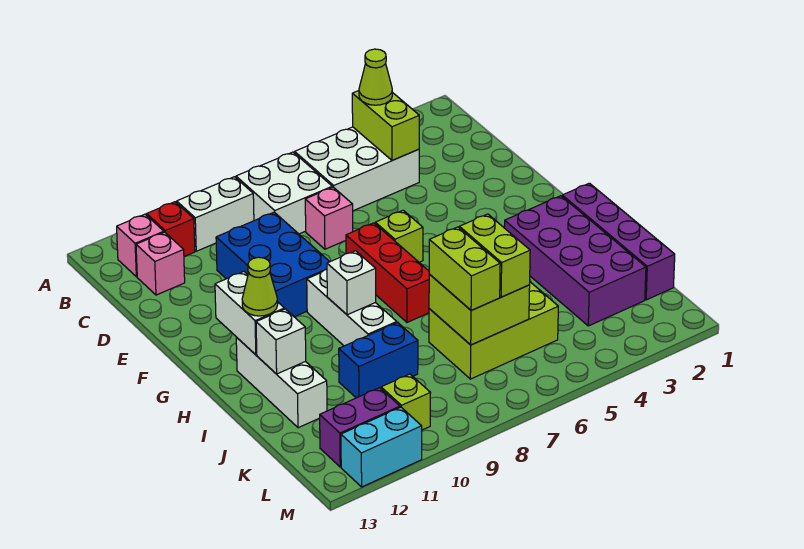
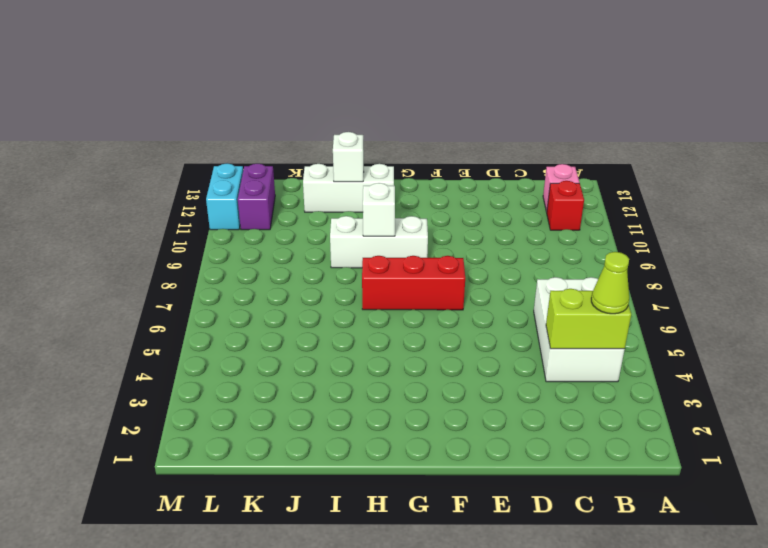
none -> white brick B7:C8 level 1
none -> white brick B9:B10 level 1
none -> pink brick C12 level 1

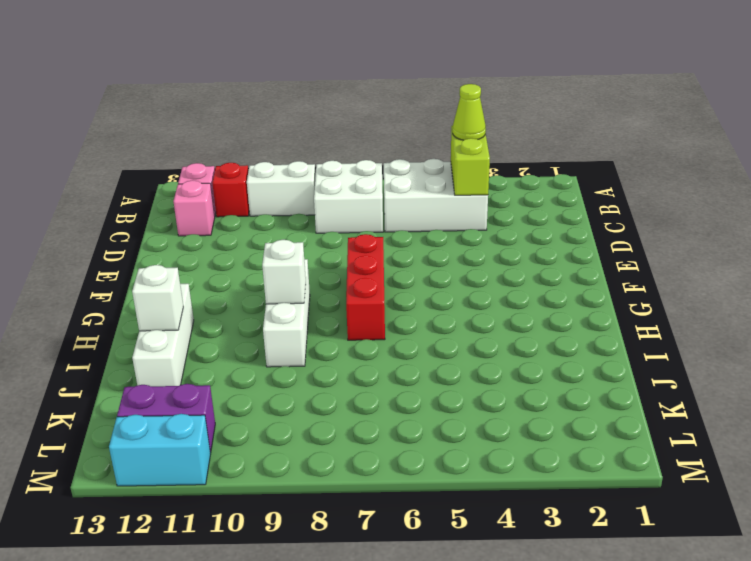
none -> pink brick D7 level 1
none -> blue brick D9:F10 level 1
none -> lime brick F6 level 1

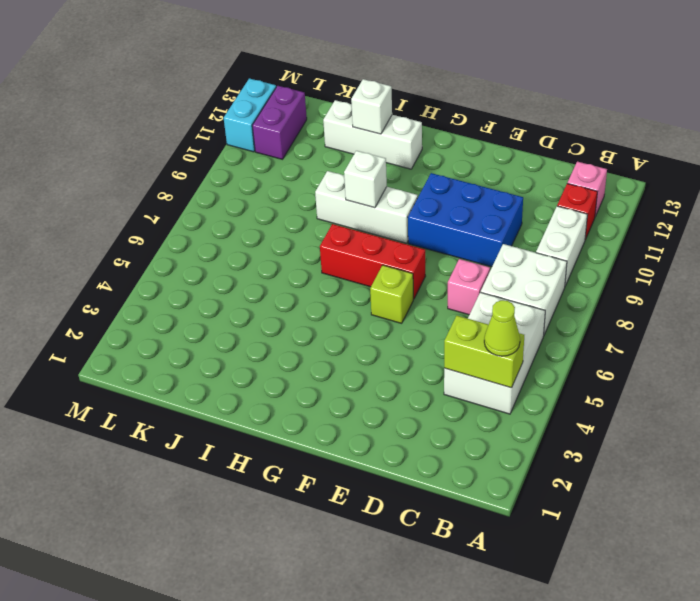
none -> pink brick C12 level 1
none -> purple brick H1:K1 level 1
none -> purple brick H2:K3 level 1

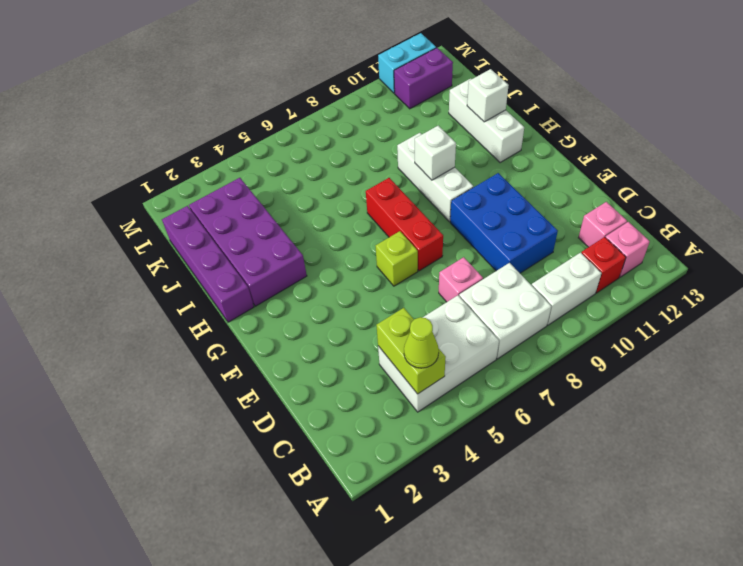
none -> lime brick J5:K7 level 1
none -> blue brick J9:J10 level 1
none -> lime brick L10 level 1

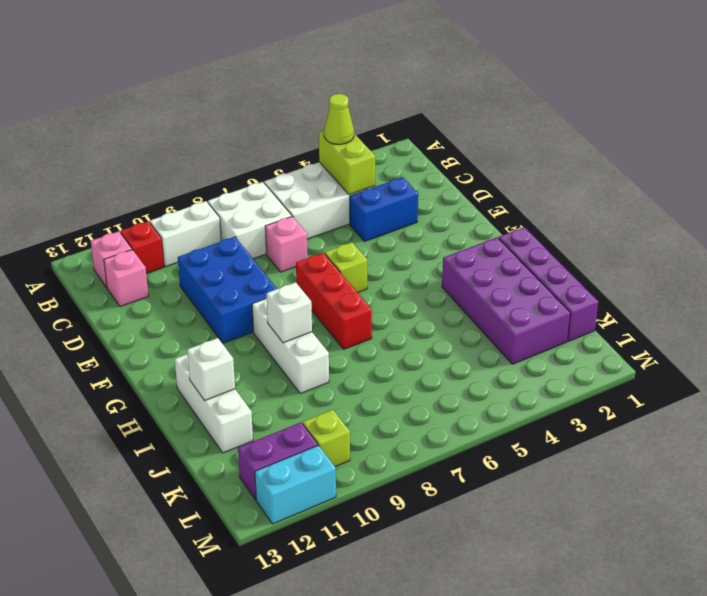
blue brick D3:D4 level 1 -> blue brick J9:J10 level 1
none -> lime brick J5:K7 level 1
none -> white brick G12:H12 level 2
none -> lime brick J6:K7 level 2

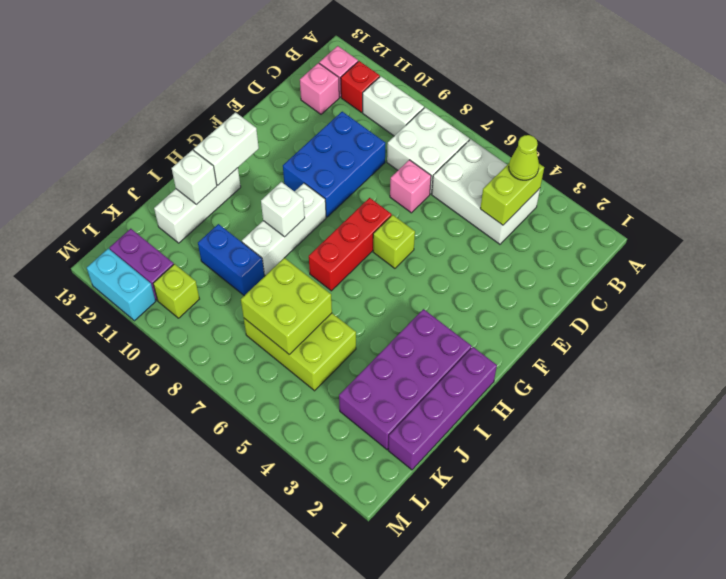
none -> lime cone H12 level 3
none -> lime brick J6:K6 level 3
none -> lime brick J7:K7 level 3

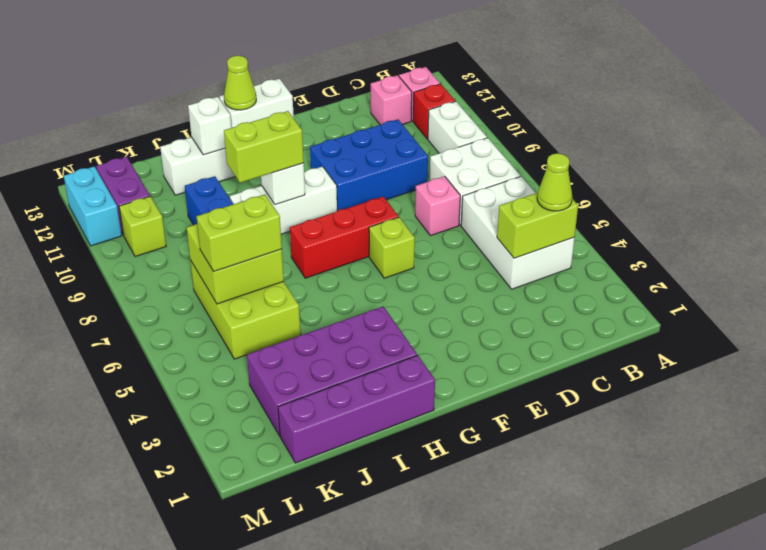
lime brick H9:I9 level 3 -> lime brick J7:K7 level 3

